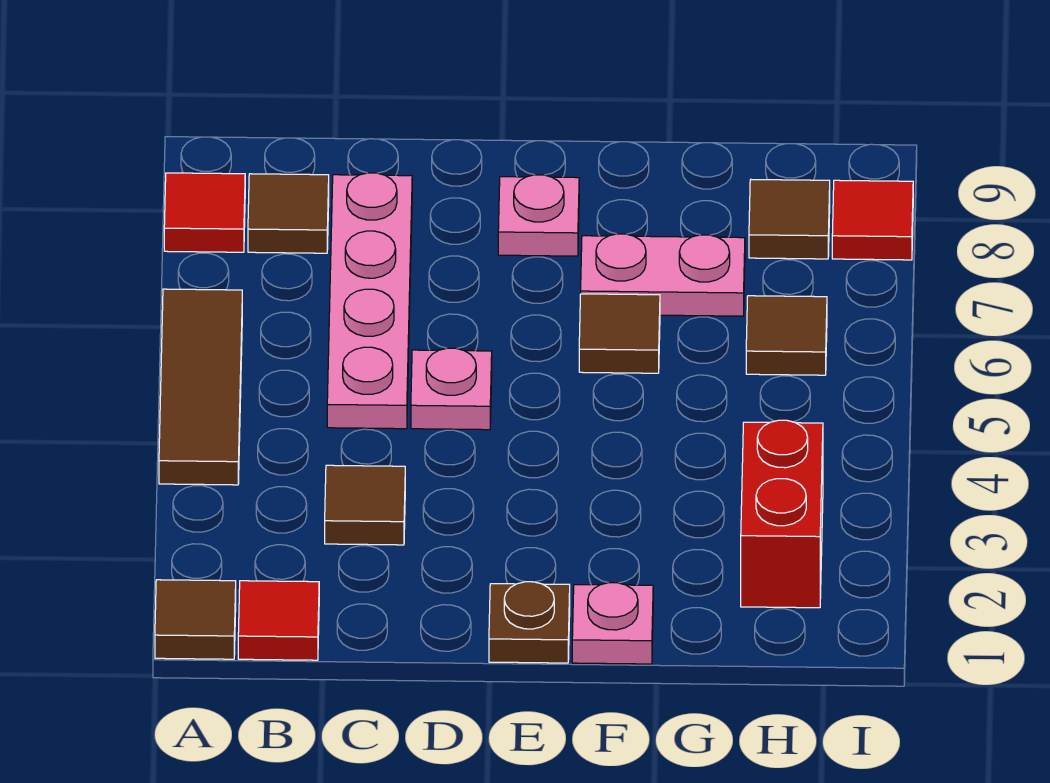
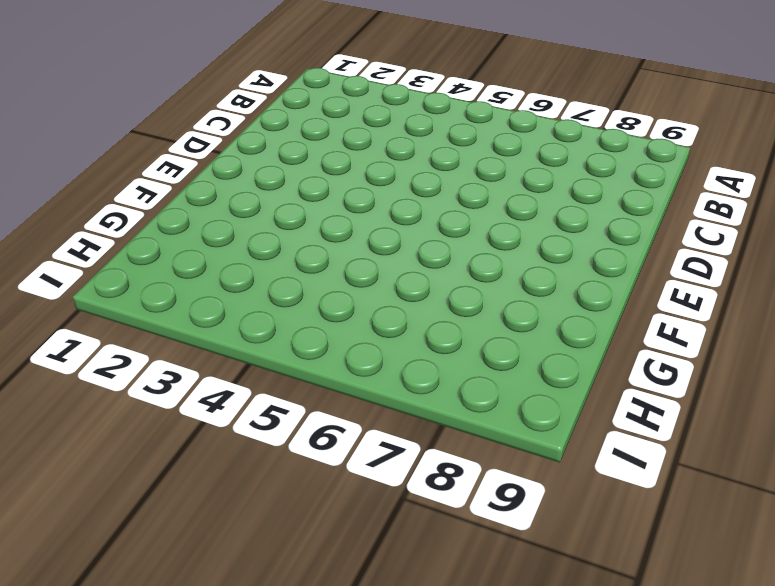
none -> brown tile A1 level 1
none -> brown tile A4:A6 level 1
none -> red tile A8 level 1

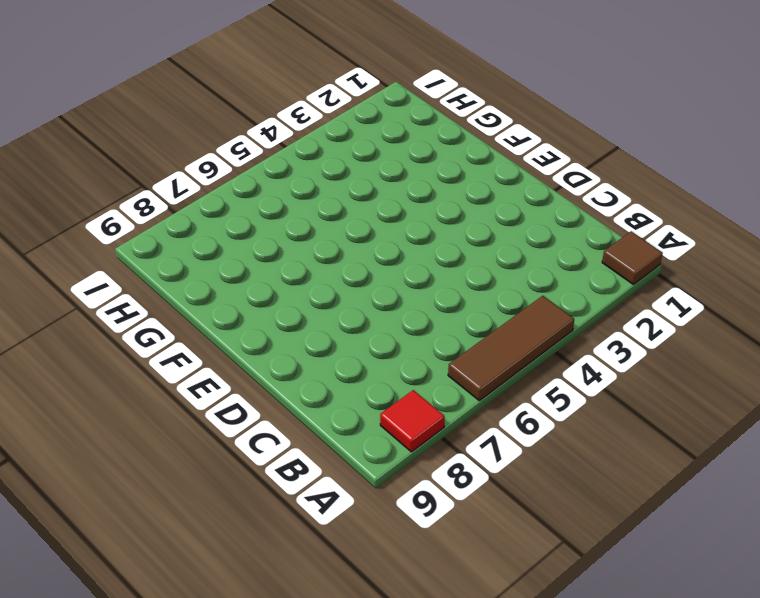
none -> red tile B1 level 1
none -> brown tile B8 level 1
none -> brown tile C3 level 1

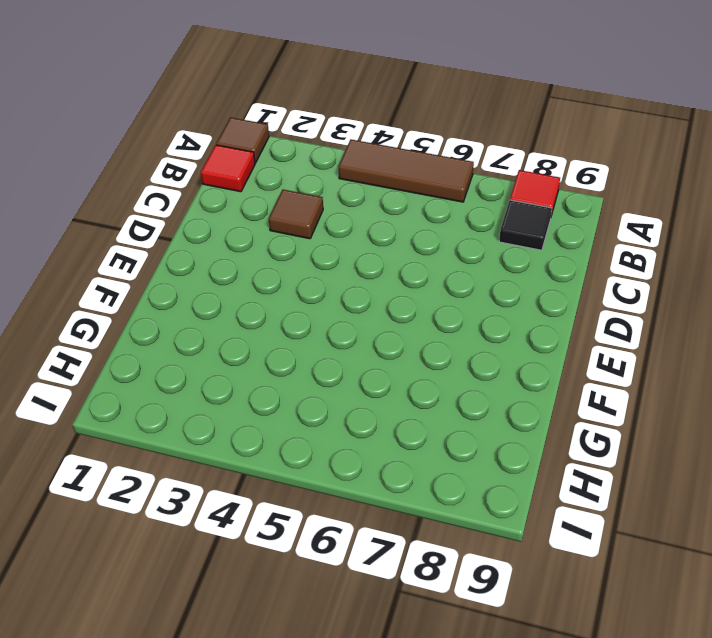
black tile B8 level 1 -> brown tile B8 level 1
none -> pink plate C5:C8 level 1
none -> pink plate D5 level 1
none -> brown plate E1 level 1

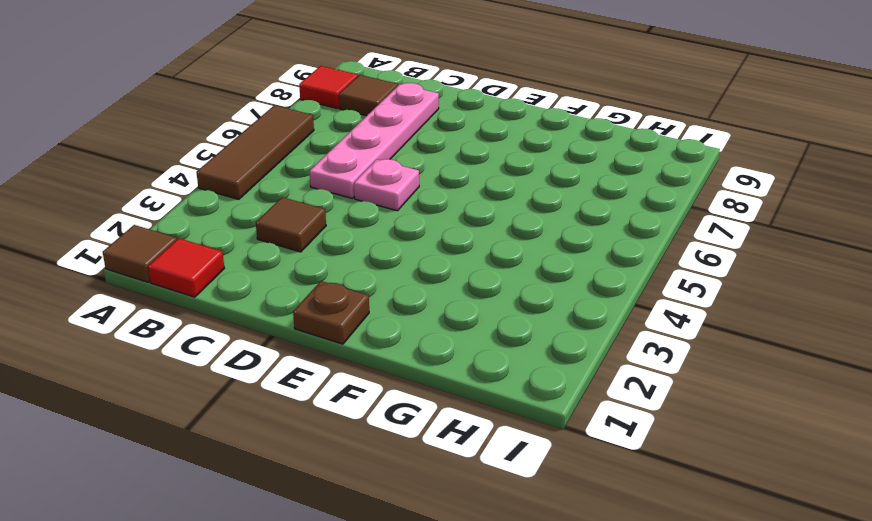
none -> pink plate E8 level 1
none -> pink plate F1 level 1
none -> brown tile F6 level 1

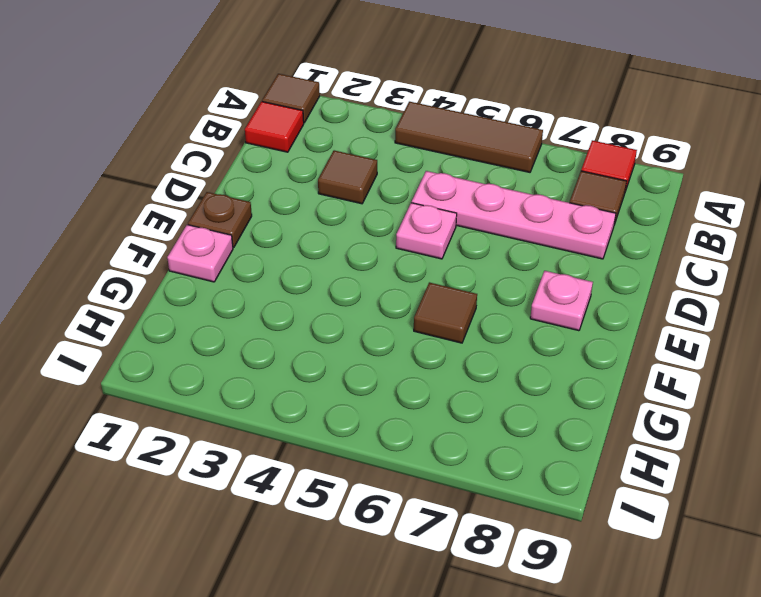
none -> pink plate F7:G7 level 1
none -> red brick H2:H3 level 1
none -> brown tile H6 level 1

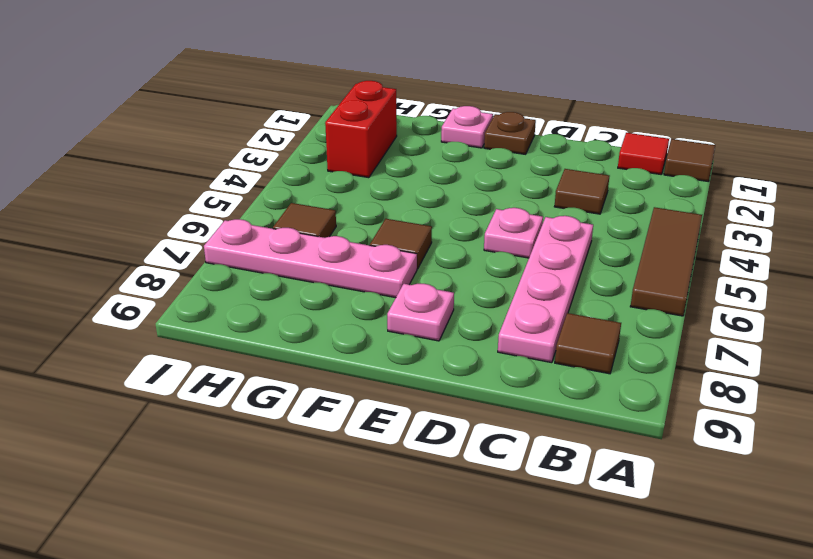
pink plate F7:I7 level 1 -> pink plate F7:G7 level 1
none -> red tile A8 level 1
none -> brown tile H8 level 1
none -> red tile I8 level 1

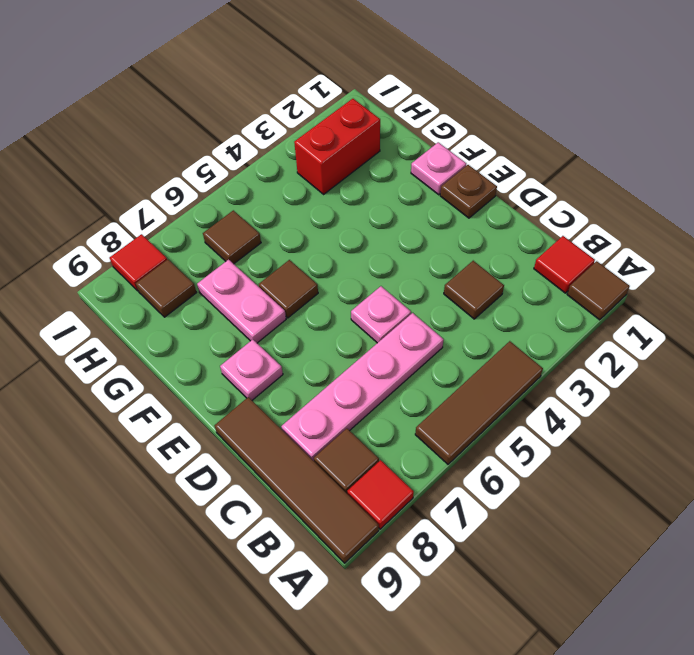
brown tile A9:D9 level 1 -> none

